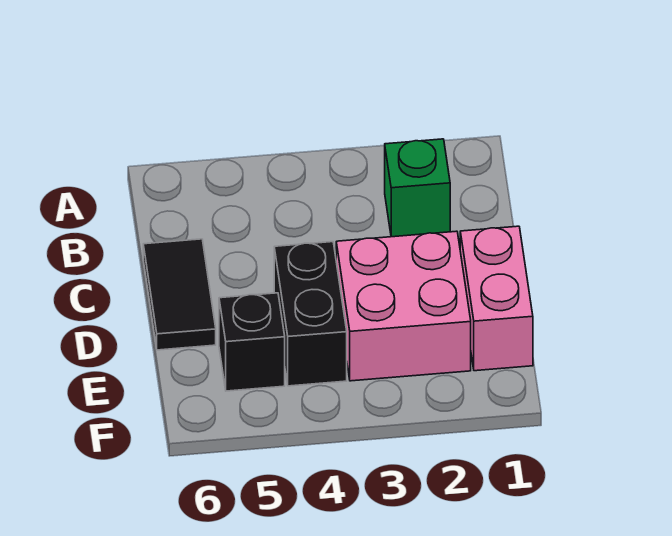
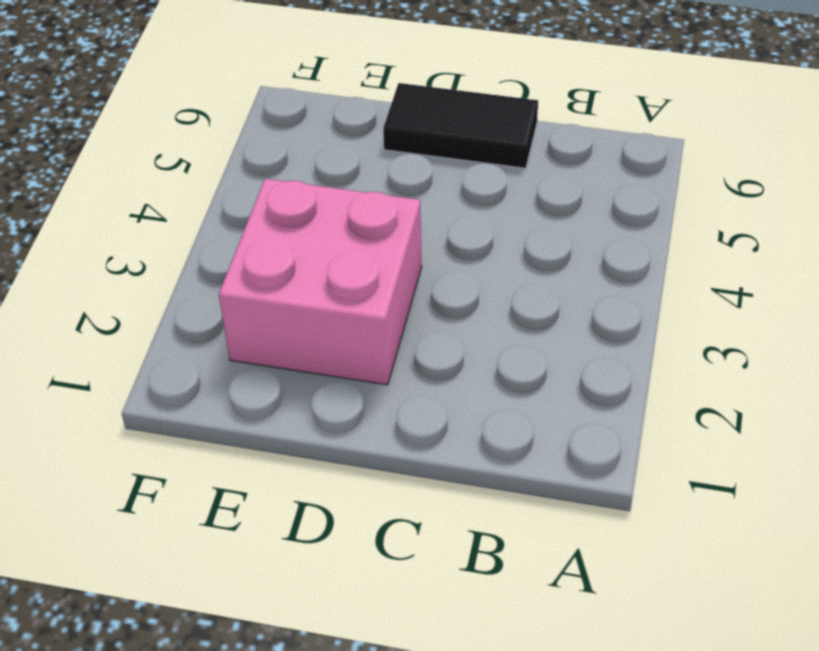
none -> green brick B2 level 1
none -> pink brick D1:E1 level 1

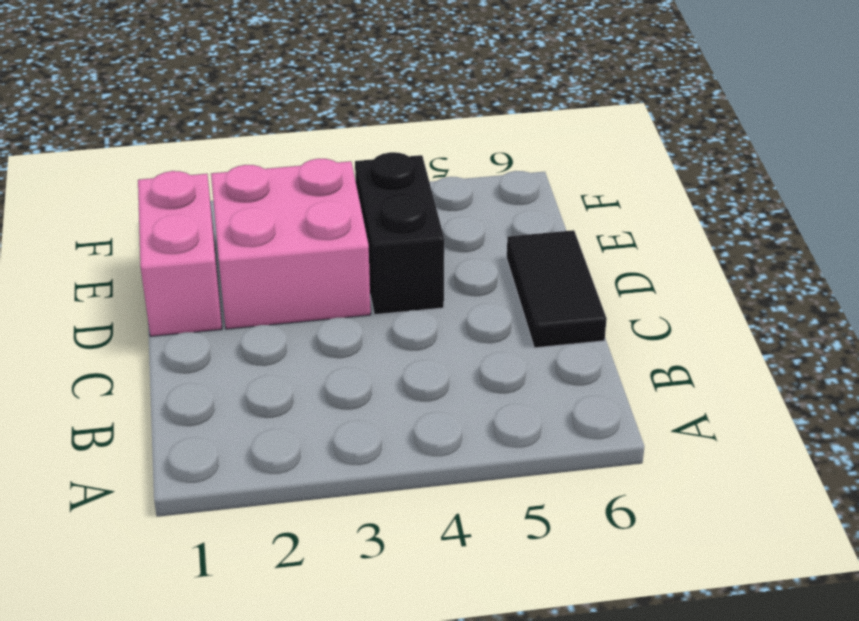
none -> green brick B2 level 1
none -> black brick E5 level 1

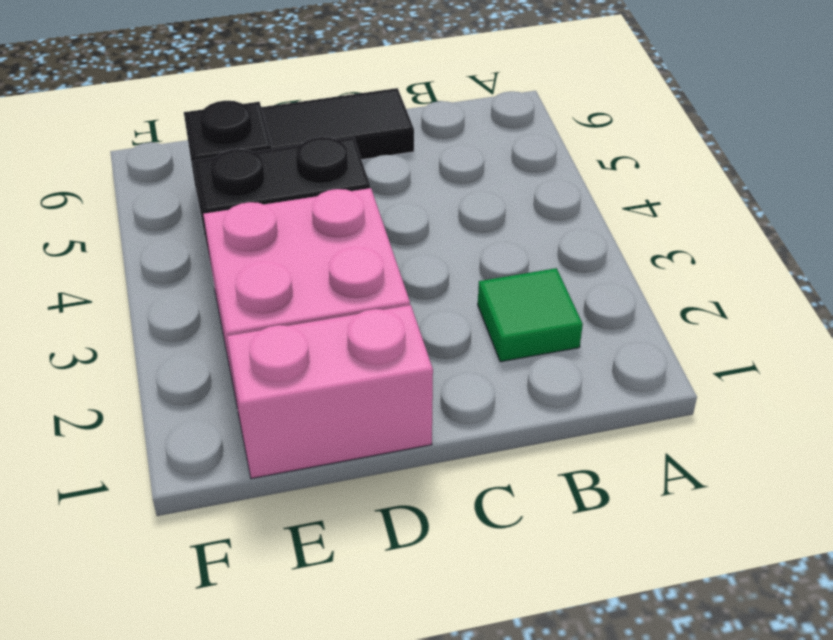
green tile B2 level 1 -> green brick B2 level 1

